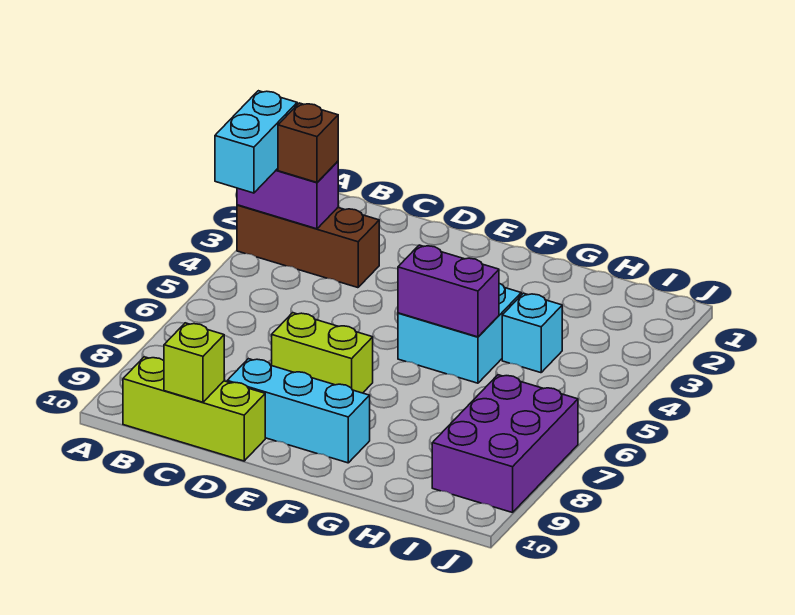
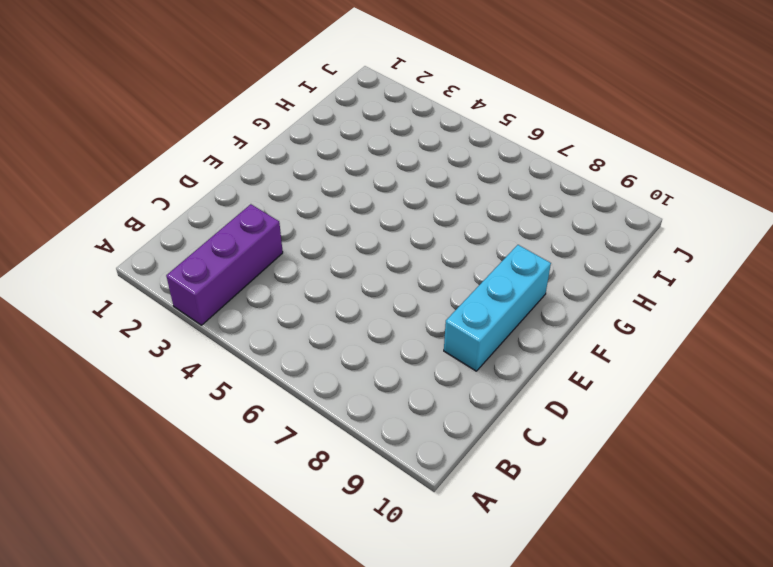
purple brick A3:C3 level 1 -> brown brick A3:C3 level 1
none -> lime brick B10:D10 level 1
none -> lime brick D7:E7 level 1
none -> cyan brick F4:G5 level 1

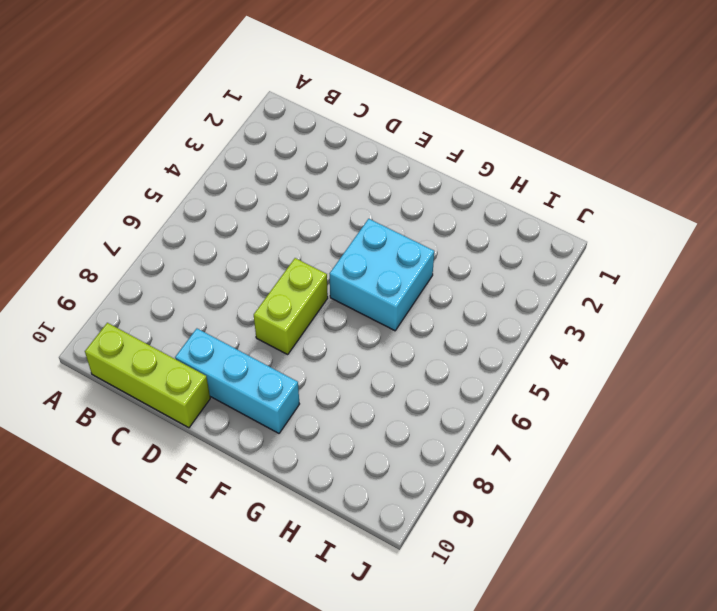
lime brick E6:E7 level 1 -> lime brick D7:E7 level 1
none -> brown brick A3:C3 level 1
none -> cyan brick H4 level 1
none -> purple brick I7:J9 level 1

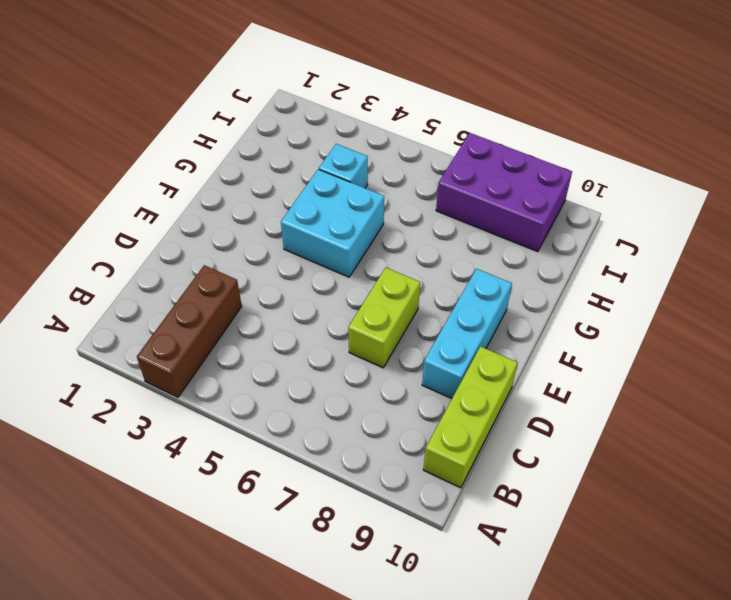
none -> purple brick A3:B3 level 2
none -> lime brick C10 level 2
none -> purple brick F5:G5 level 2

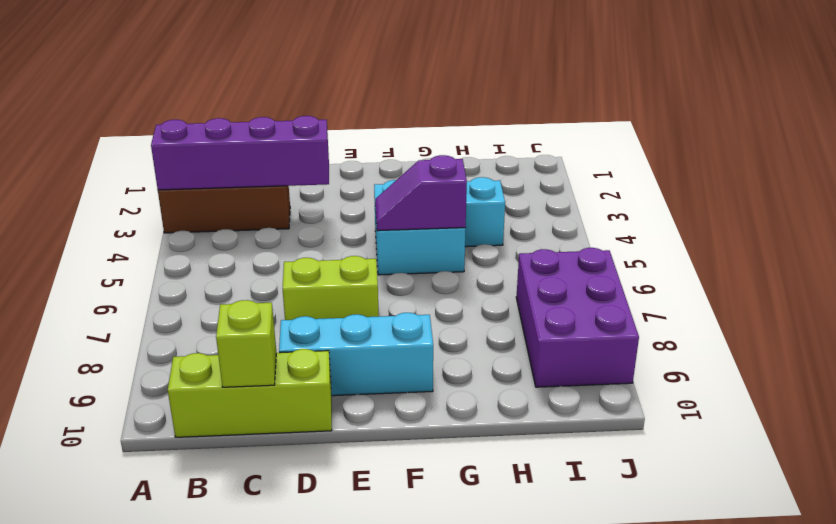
purple brick A3:D3 level 2 -> purple brick A3:B3 level 2
purple slope F5:G5 level 2 top G -> purple brick F5:G5 level 2
none -> cyan brick A3:A4 level 3
none -> brown brick B3 level 3

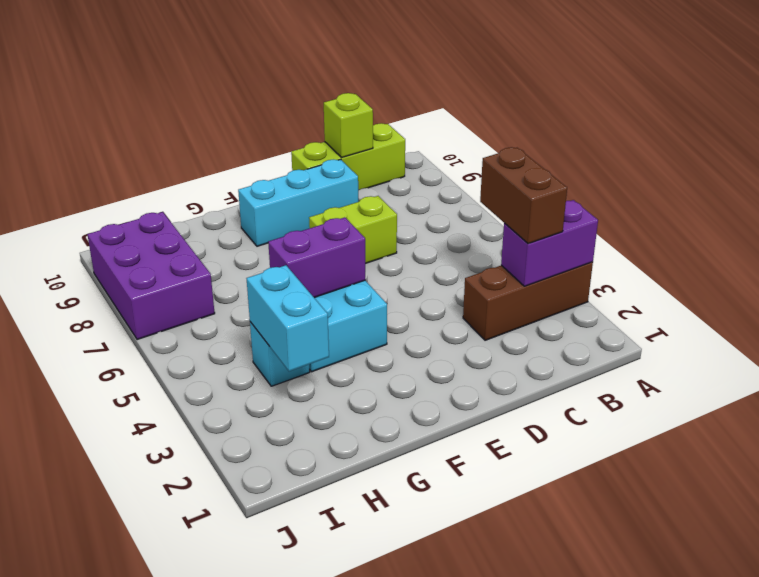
brown brick B3:B4 level 3 -> brown brick B3 level 3
cyan brick H3:H4 level 2 -> cyan brick A3:A4 level 3

